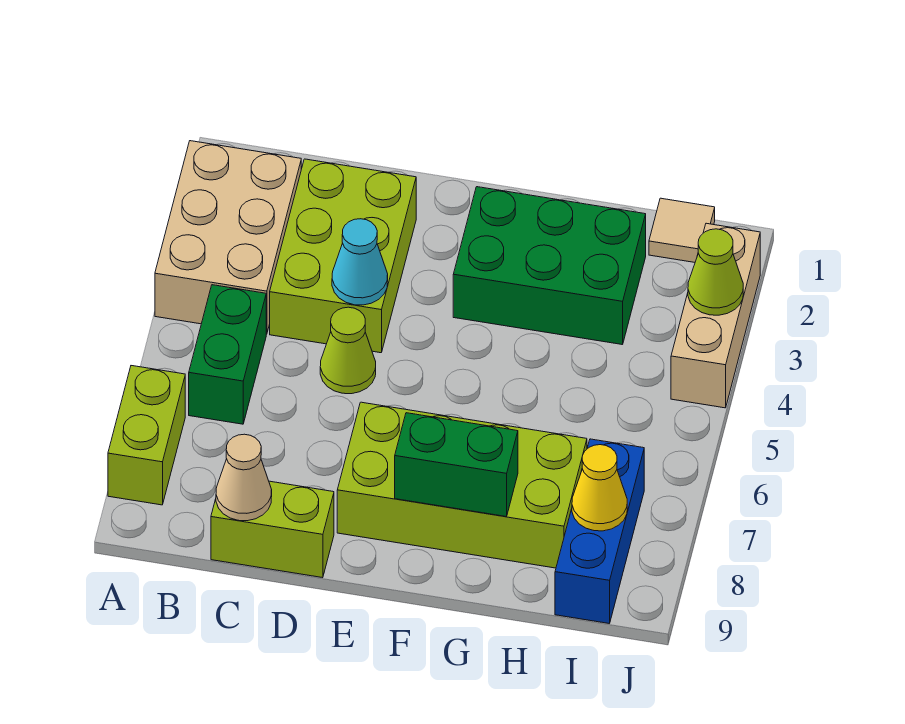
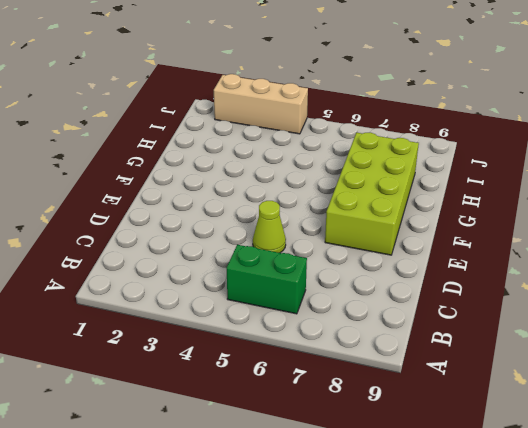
none -> tan brick A2:B4 level 1
none -> lime brick A7:A8 level 1
none -> lime brick C2:D4 level 1

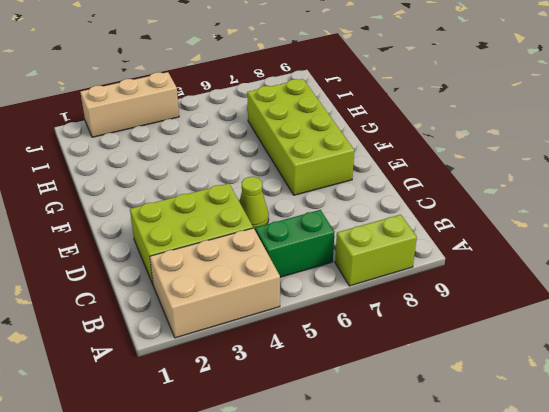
none -> lime brick C9:D9 level 1
none -> green brick F2:H3 level 1
none -> tan tile I1 level 1

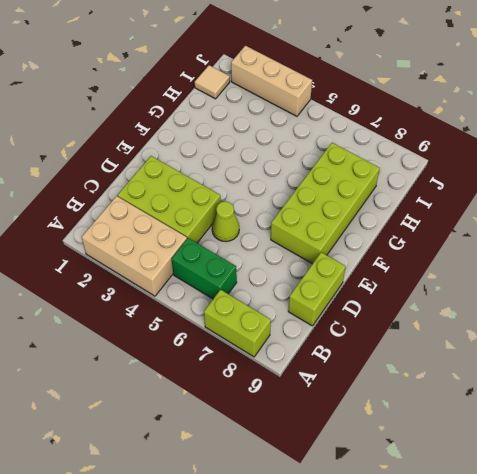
none -> green brick F2:H3 level 1
none -> blue brick I7:I9 level 1
none -> tan cone C9 level 2

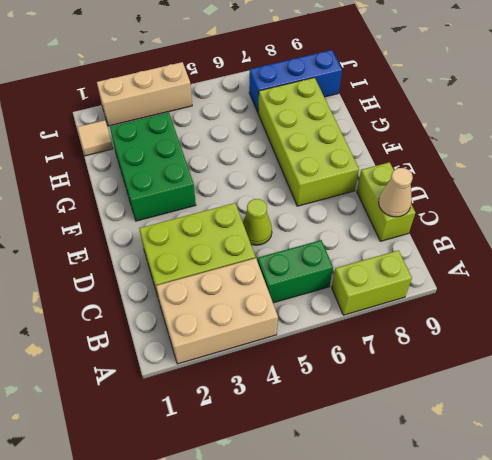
none -> cyan cone D4 level 2
none -> green brick F8:G8 level 2
none -> yellow cone I8 level 2

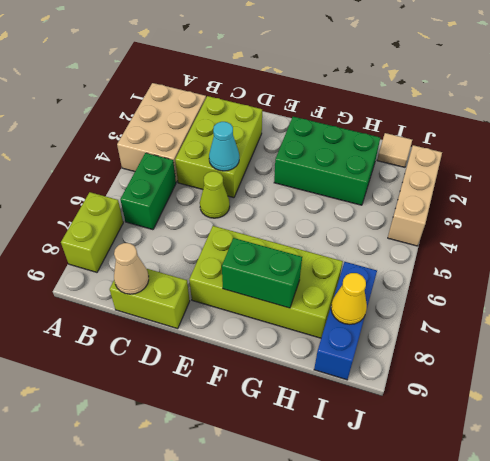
none -> lime cone J3 level 2

